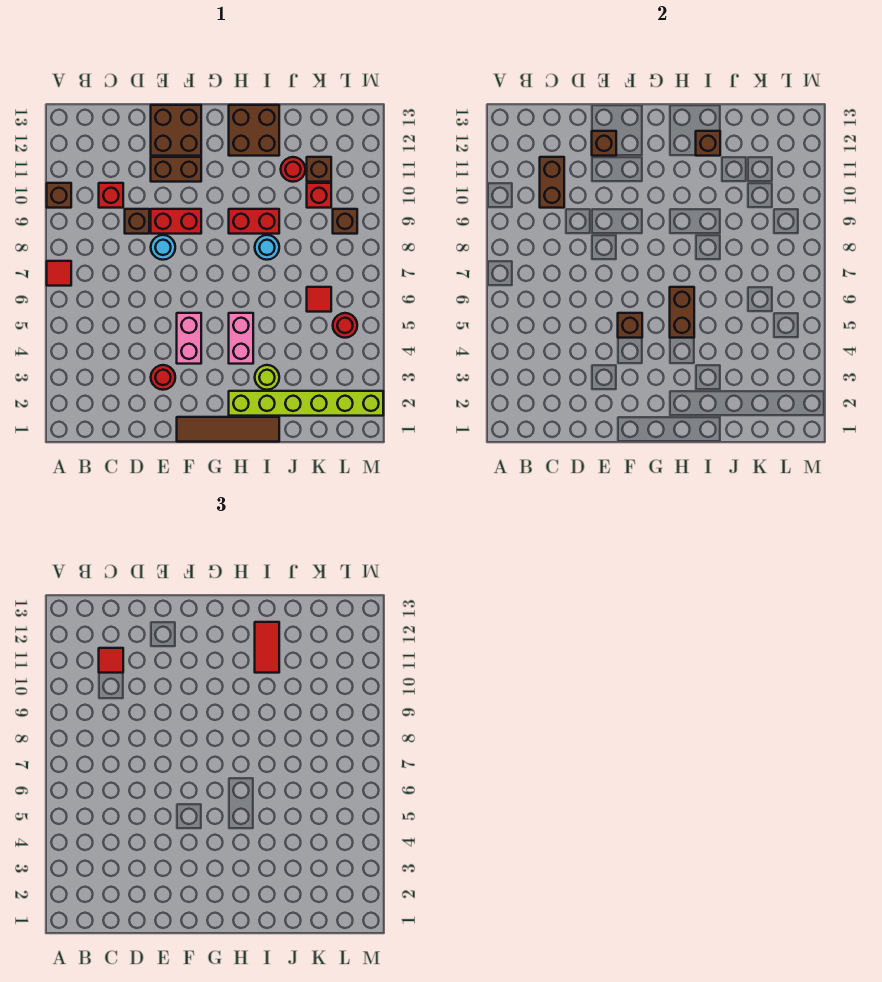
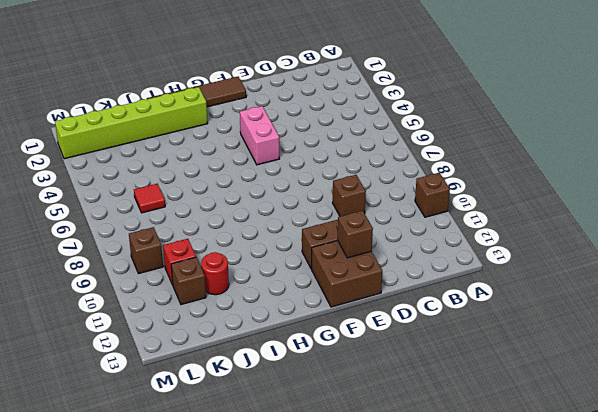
none -> red tile A7 level 1
none -> red brick C10 level 1
none -> red round brick E3 level 1
none -> cyan round brick E8 level 1

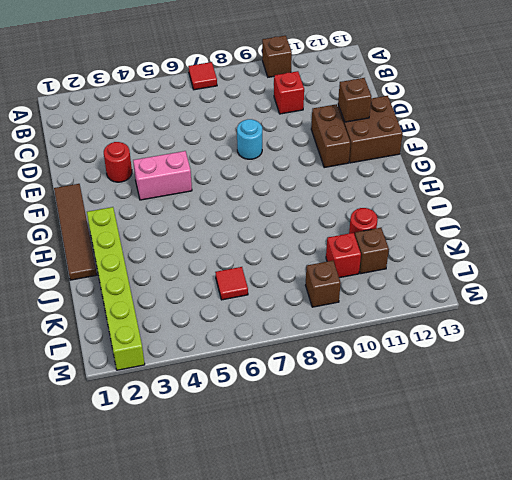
none -> brown brick D9 level 1
none -> red brick E9:F9 level 1
none -> pink brick H4:H5 level 1
none -> red brick H9:I9 level 1

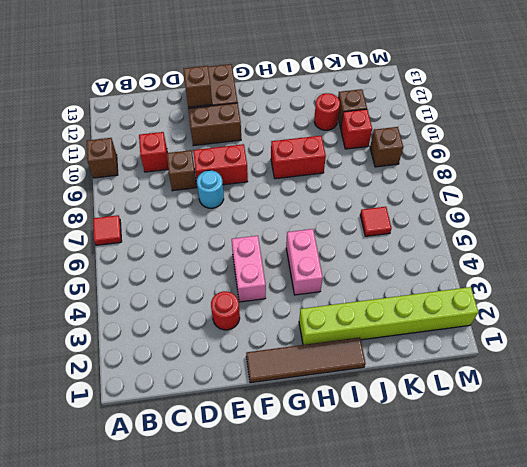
none -> brown brick H12:I13 level 1
none -> lime round brick I3 level 1
none -> cyan round brick I8 level 1
none -> red round brick L5 level 1

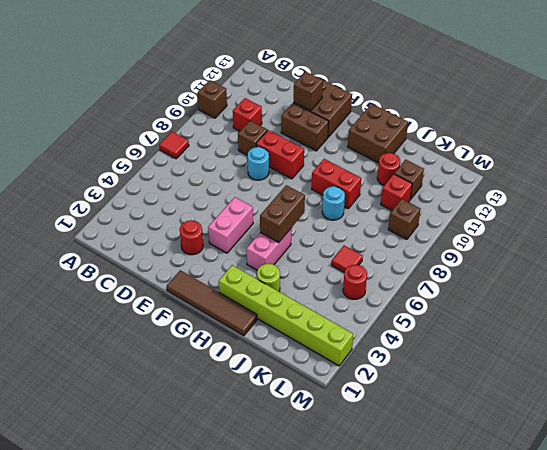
none -> brown brick C10:C11 level 2
none -> brown brick F5 level 2
none -> brown brick I12 level 2
none -> red tile C11 level 3

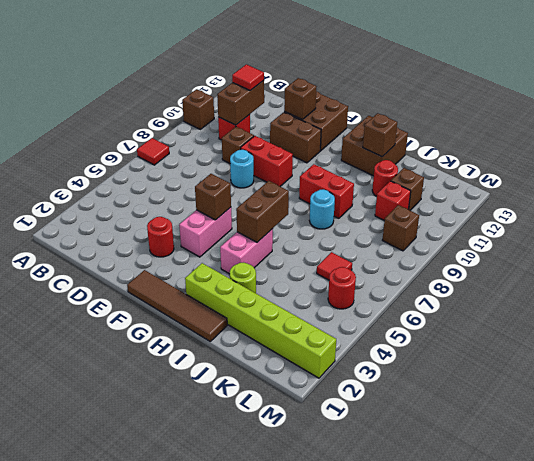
none -> red tile I11:I12 level 3

